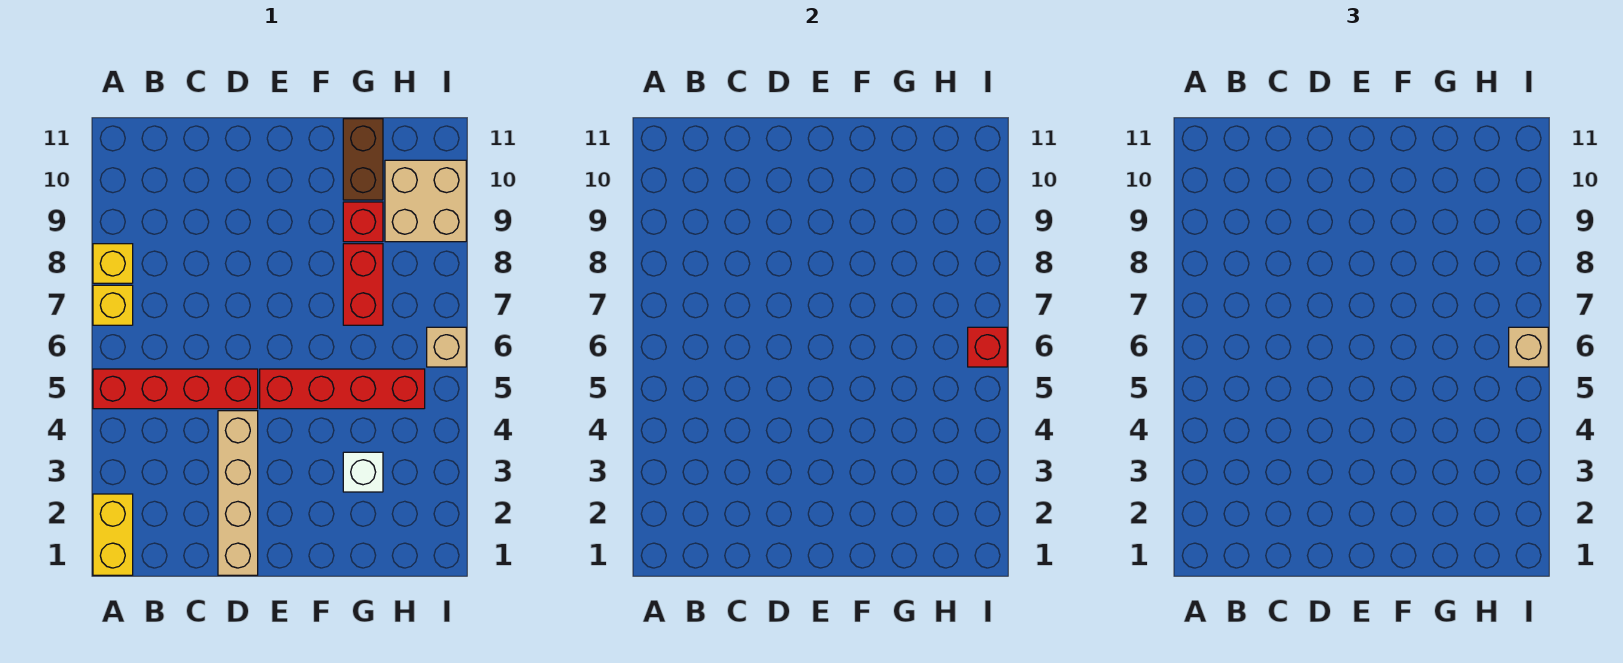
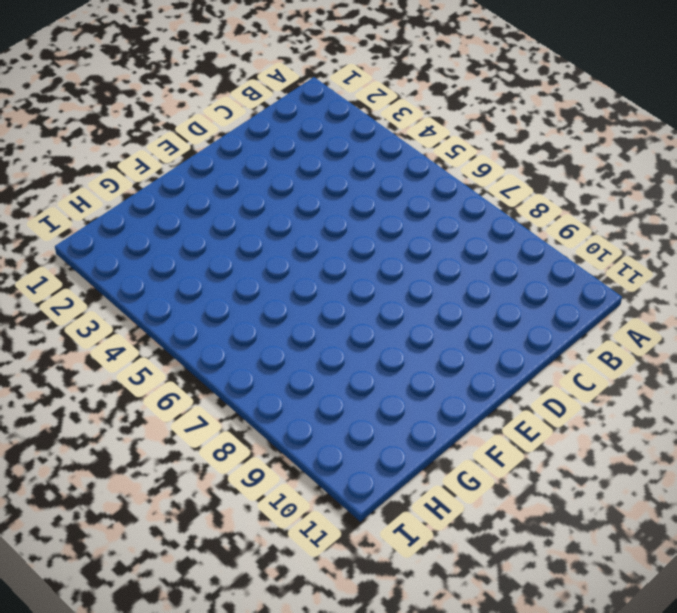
none -> yellow brick A1:A2 level 1
none -> red brick A5:D5 level 1
none -> yellow brick A7 level 1

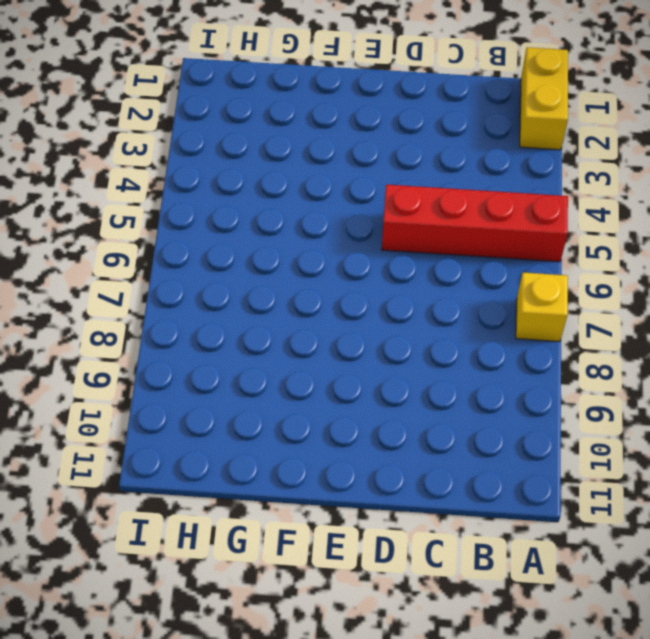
none -> yellow brick A8 level 1
none -> tan brick D1:D4 level 1
none -> red brick E5:H5 level 1

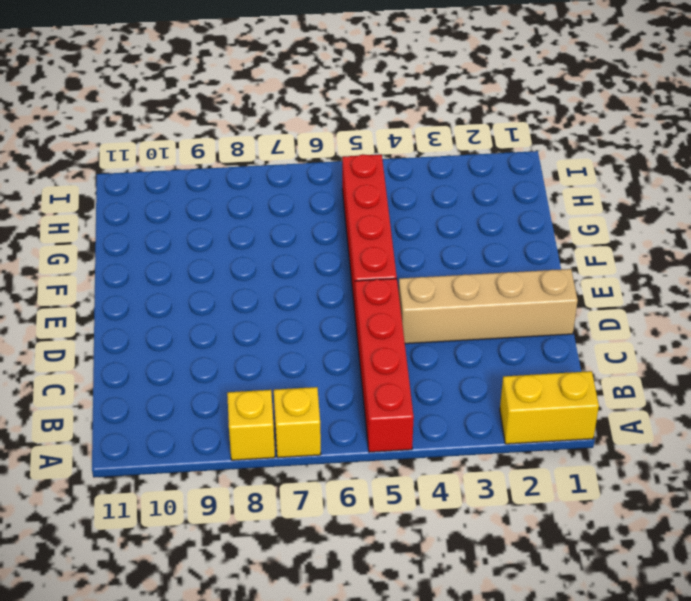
none -> white brick G3 level 1
none -> red brick G7:G8 level 1
none -> red brick G9 level 1

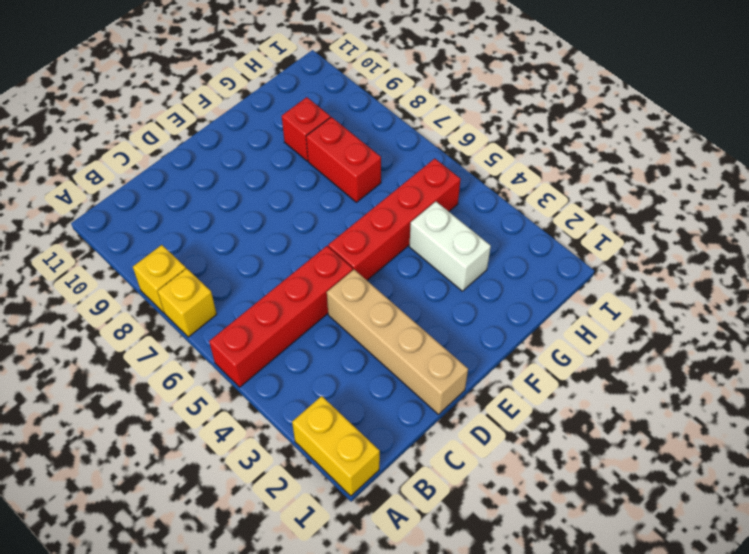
white brick G3:G4 level 1 -> white brick G3 level 1
none -> brown brick G10:G11 level 1
none -> tan brick H9:I10 level 1
none -> tan brick I6 level 1

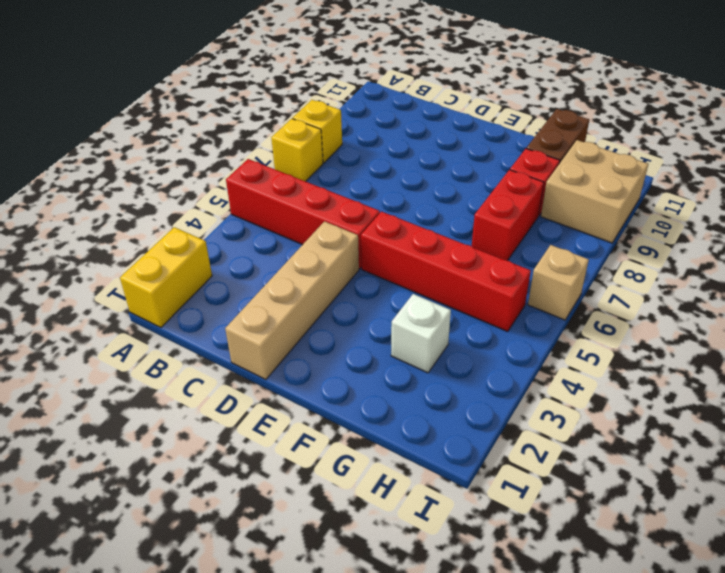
none -> red brick I6 level 2
none -> tan brick I6 level 3

